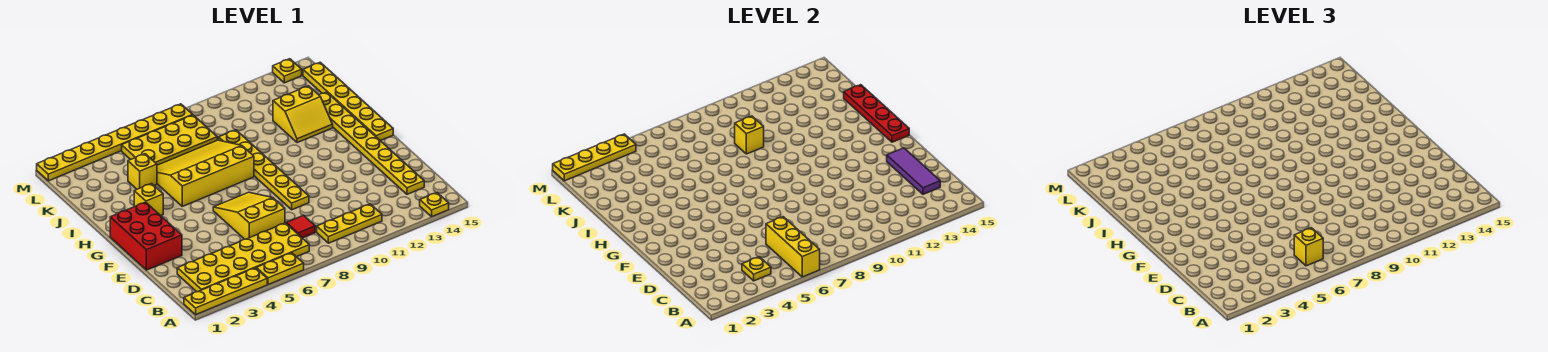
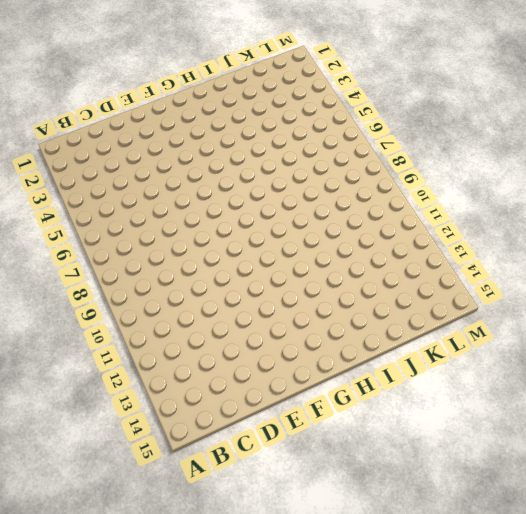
none -> yellow plate A1:A4 level 1
none -> yellow plate A5:A6 level 1
none -> yellow plate A14 level 1

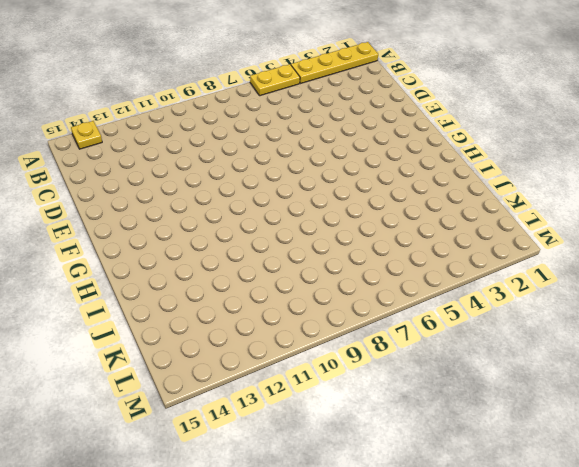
none -> yellow plate B2:C7 level 1
none -> yellow plate B9:B11 level 1
none -> red tile C8 level 1

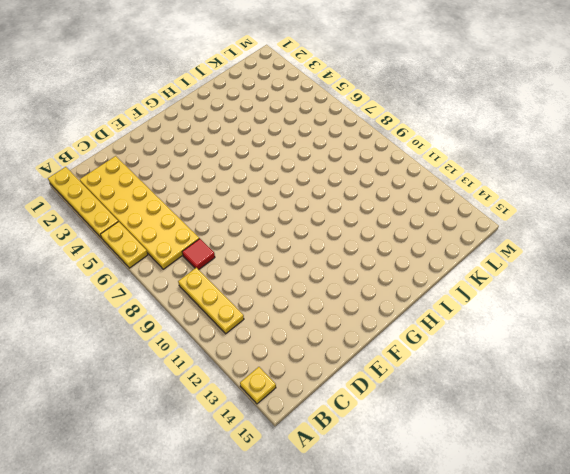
none -> yellow plate C14:J14 level 1
none -> yellow slope D6:F7 level 1 top D
none -> red brick E1:G2 level 1

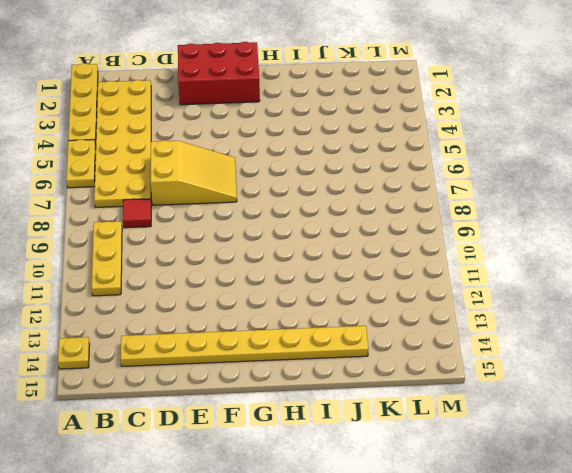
none -> yellow plate E9:J9 level 1
none -> yellow plate G15:L15 level 1
none -> yellow brick H3 level 1

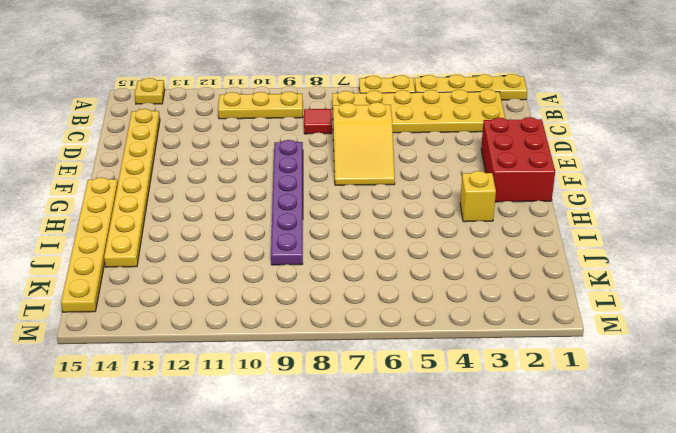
purple plate E9:J9 level 1 -> yellow plate E9:J9 level 1
none -> yellow slope H5:J8 level 1 top H
none -> yellow slope I12:J13 level 1 top J
none -> yellow brick J4 level 1

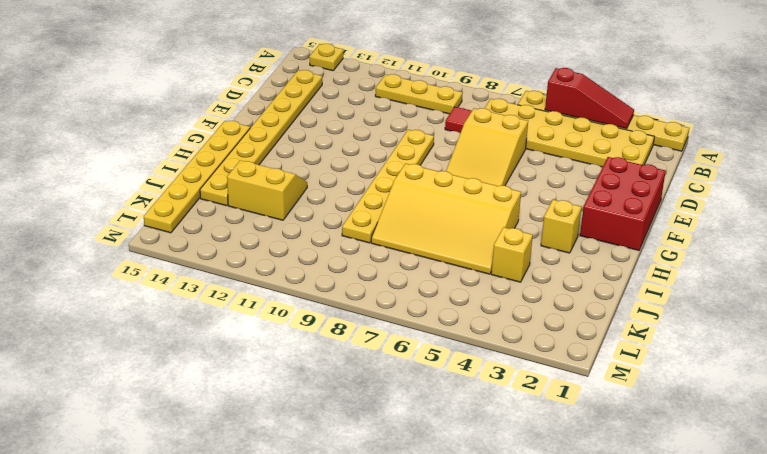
red slope A3:A5 level 2 top 5 -> none
none -> yellow plate K5:L8 level 1
none -> yellow plate M1:M8 level 1
none -> yellow plate M14 level 1

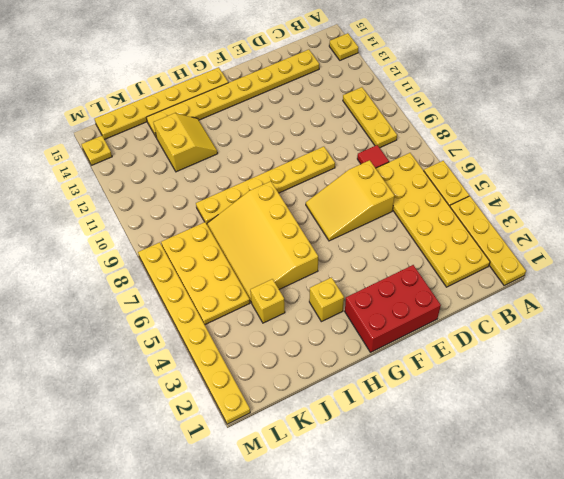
none -> yellow brick A6:C6 level 2
none -> yellow plate B4 level 2
none -> purple tile C14:E14 level 2

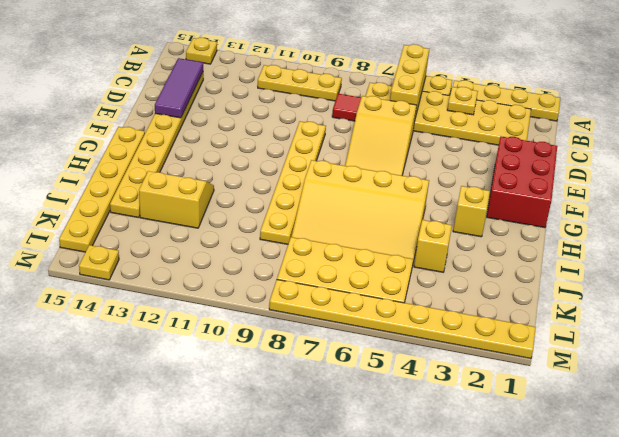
none -> red plate G15:J15 level 2
none -> yellow brick J9 level 2
none -> yellow plate M1:M4 level 2

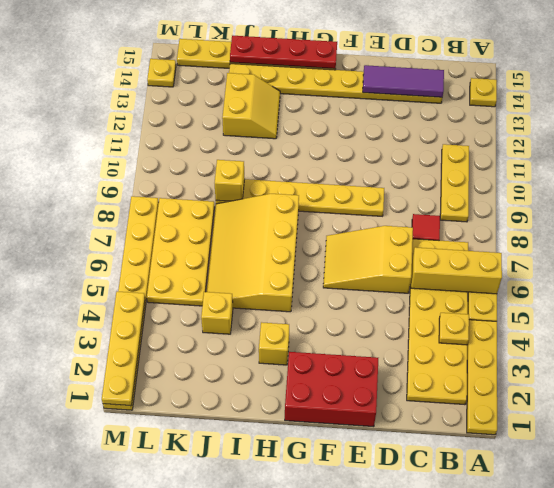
none -> yellow brick B6 level 3

